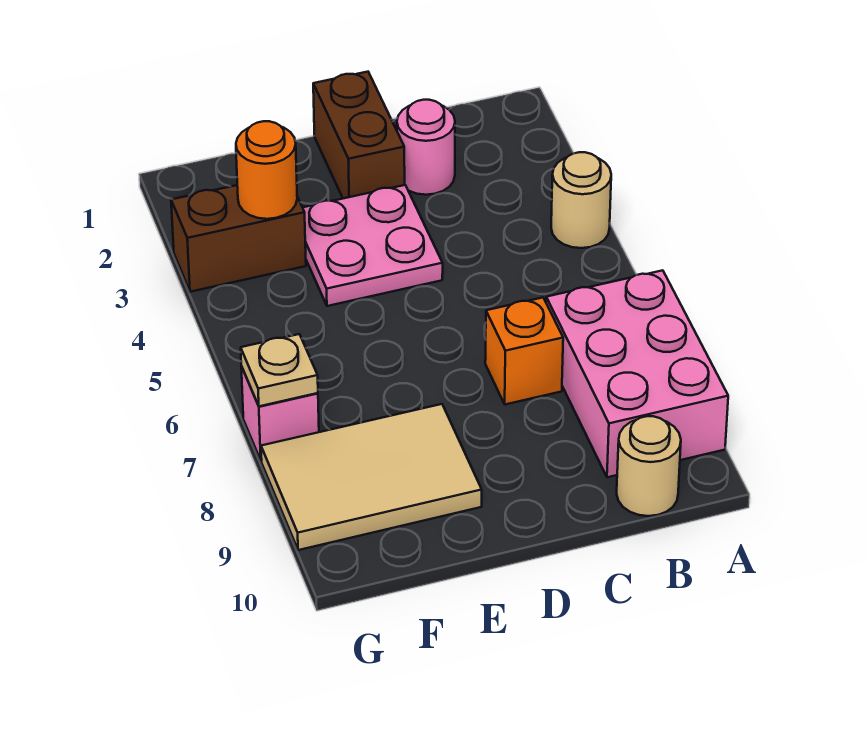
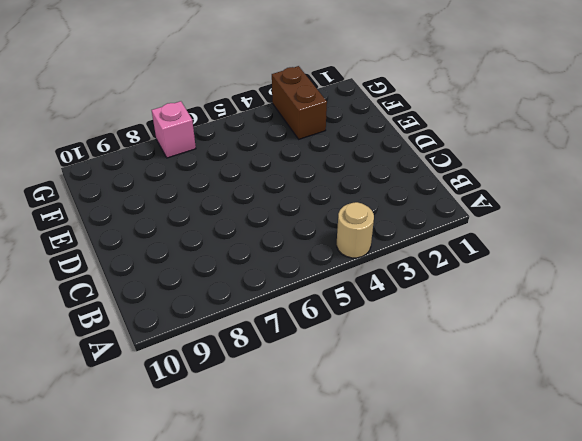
none -> pink brick A7:B9 level 1
none -> tan round brick B10 level 1
none -> pink round brick C2 level 1

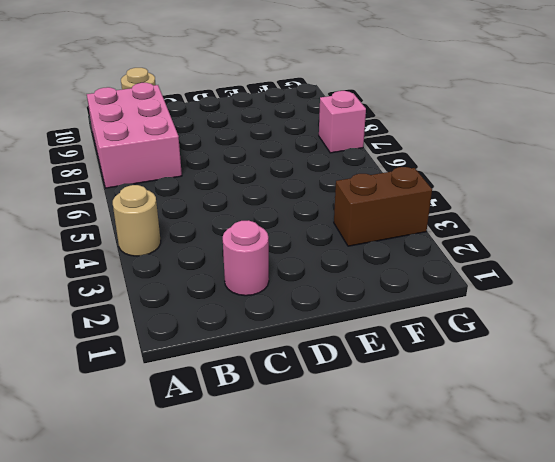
none -> orange brick C7 level 1
none -> brown brick D1:D2 level 1
none -> pink plate D3:E4 level 1

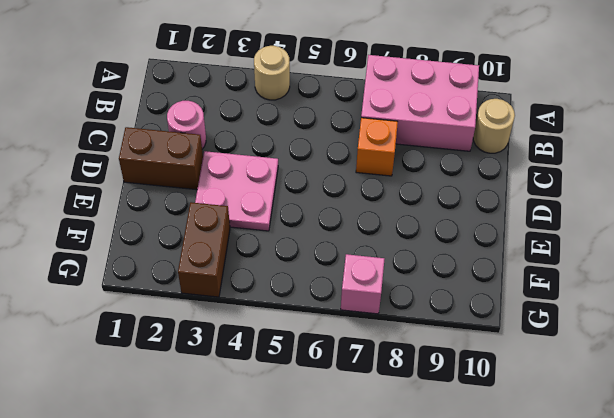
none -> tan tile E8:G9 level 1
none -> orange round brick F3 level 2
none -> tan plate G7 level 2

